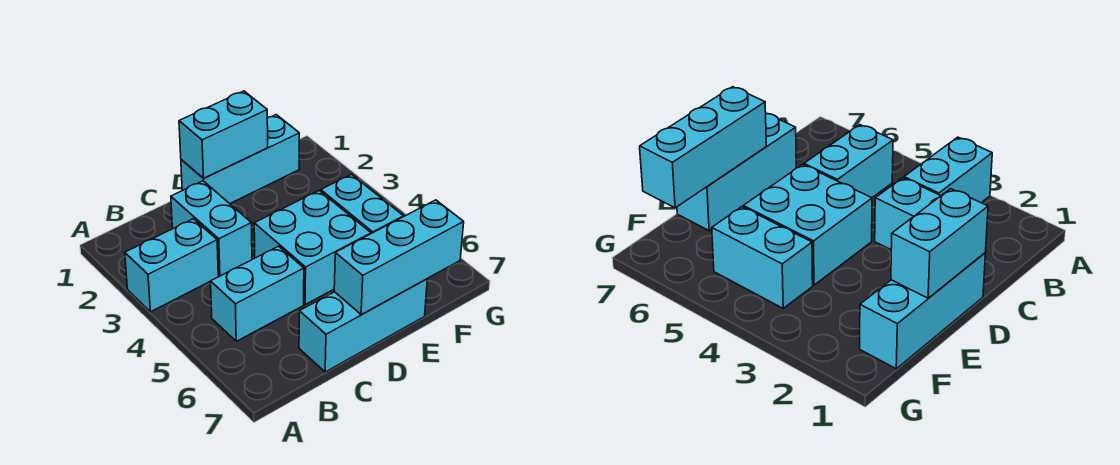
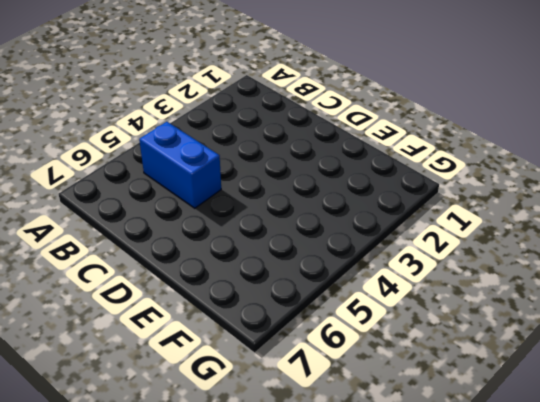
blue brick B5:C5 level 1 -> cyan brick B5:C5 level 1
none -> cyan brick A3:B3 level 1
none -> cyan brick C2:C3 level 1

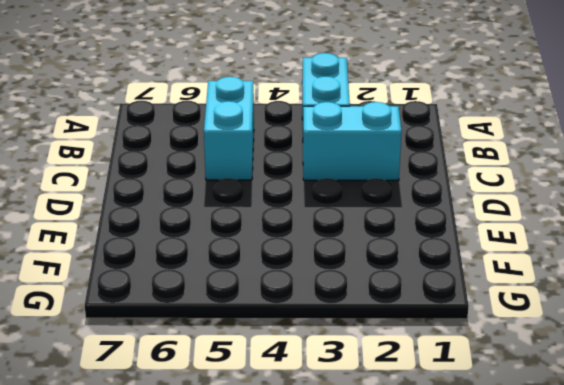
none -> cyan brick C7:E7 level 1
none -> cyan brick D1:F1 level 1

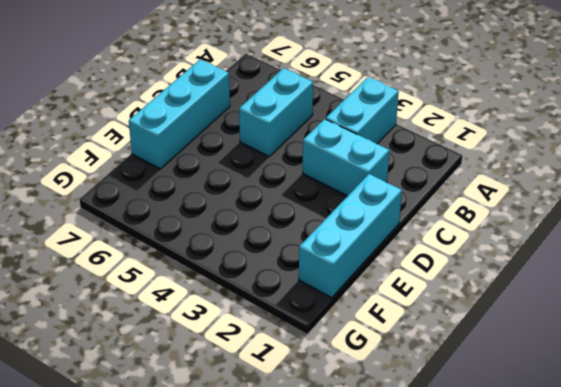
none -> cyan brick D4:E5 level 1
none -> cyan brick F4:F5 level 1

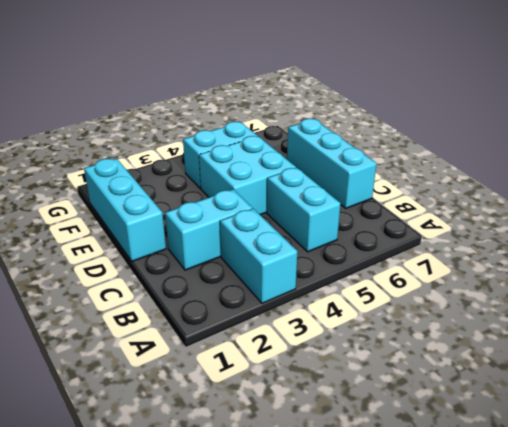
none -> cyan brick D1:E1 level 2
none -> cyan brick D7:F7 level 2

